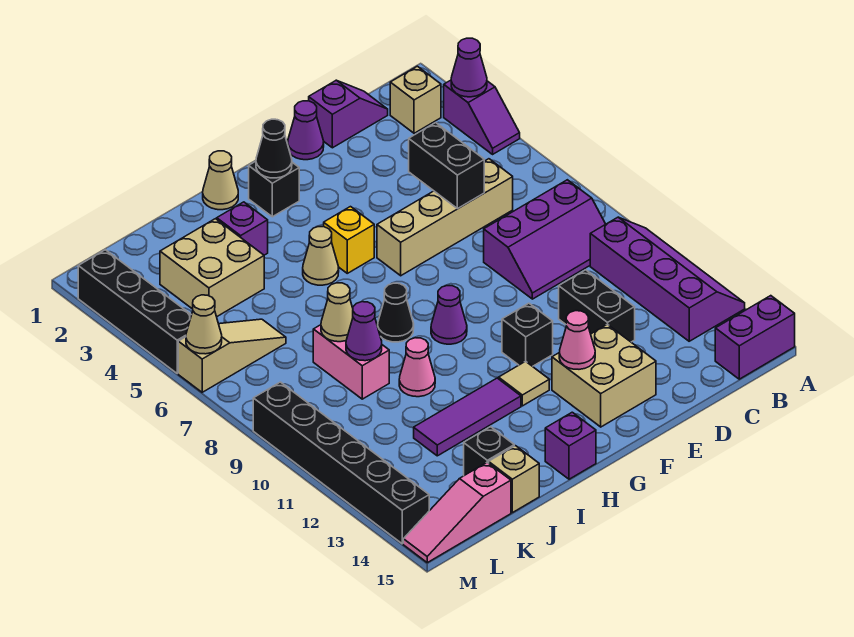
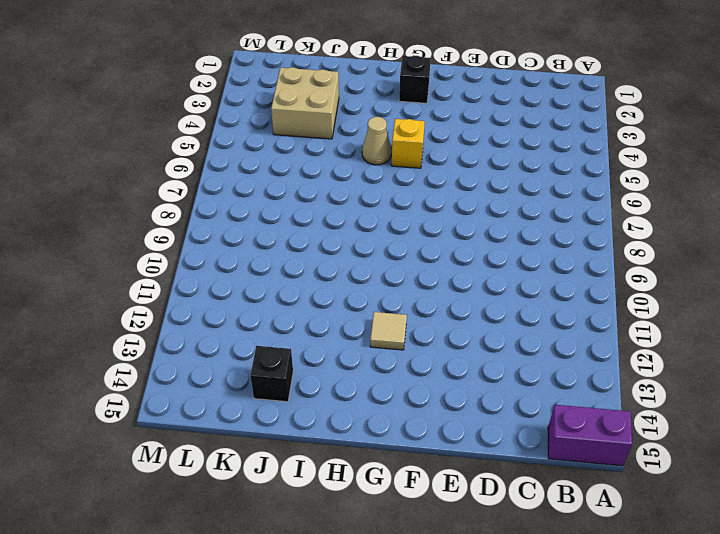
none -> purple slope A3:A4 level 1 top 3
none -> purple slope A10:B13 level 1 top B
none -> tan brick B2 level 1
none -> purple slope B8:D9 level 1 top 8

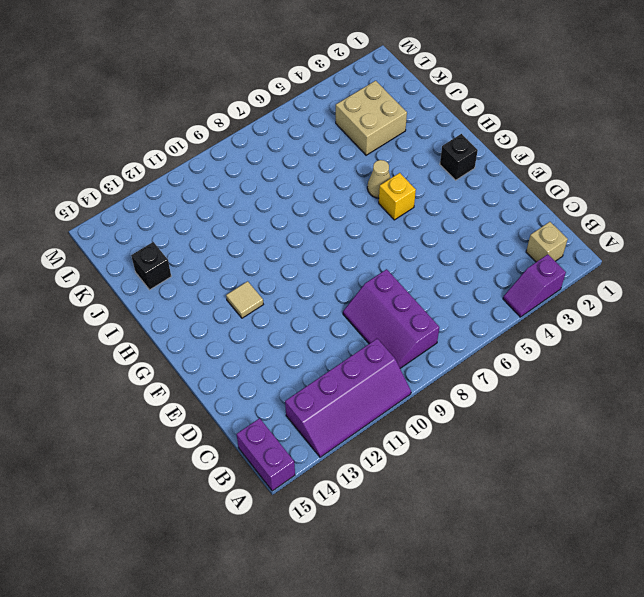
none -> purple slope C1:D1 level 1 top D
none -> tan brick C6:F6 level 1
none -> black brick D11:D12 level 1
none -> purple cone E1 level 1

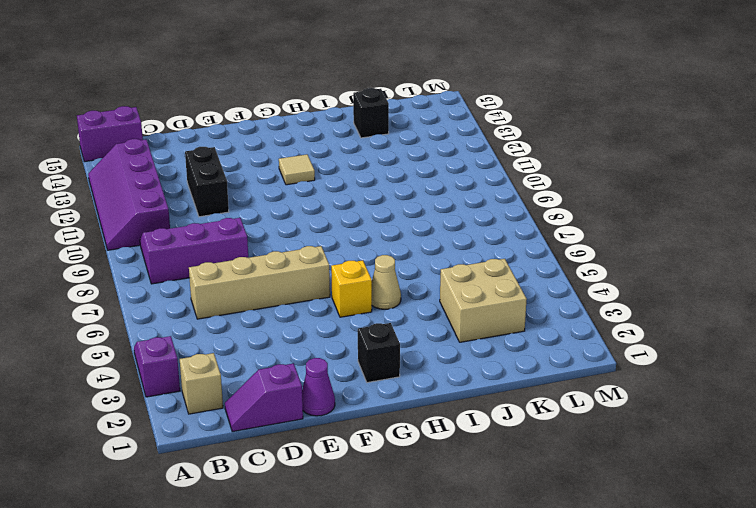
none -> tan brick E13:F14 level 1
none -> black brick F11 level 1
none -> purple cone G9 level 1
none -> tan cone H1 level 1

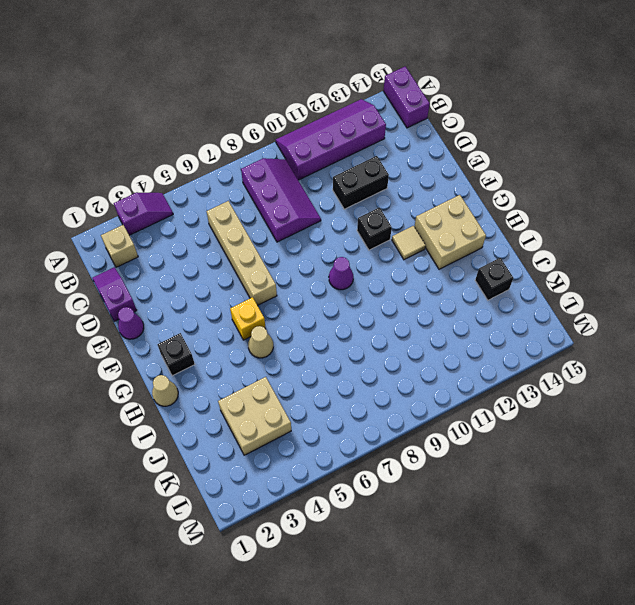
tan brick G13:H14 level 1 -> tan brick E13:F14 level 1
none -> black cone H8 level 1
none -> purple tile H12:J12 level 1
none -> purple brick H15 level 1
none -> purple brick I3 level 1

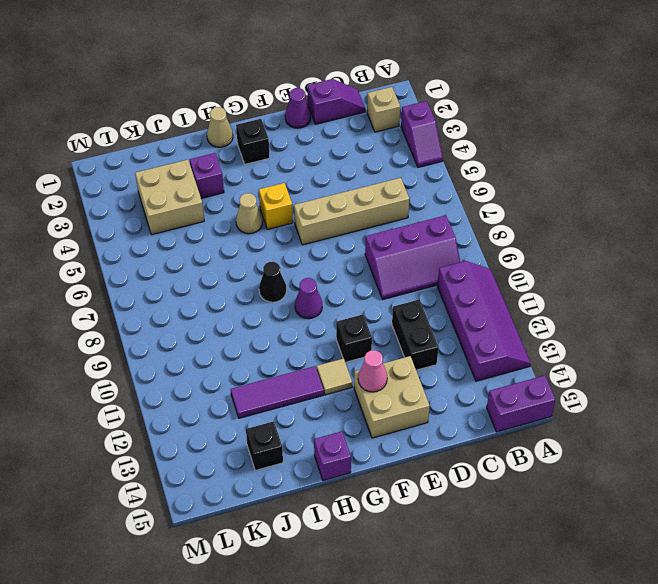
none -> pink cone I10 level 1
none -> pink brick J8:J9 level 1
none -> tan brick J15 level 1
none -> tan slope K6:M6 level 1 top M

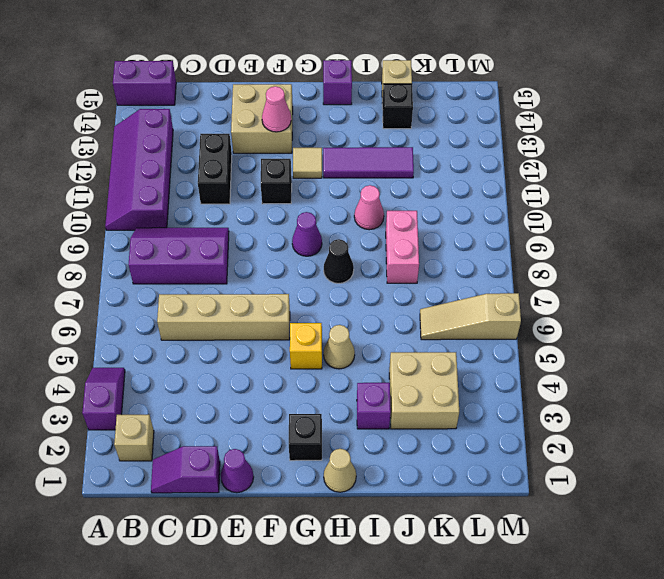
none -> pink slope K15:M15 level 1 top K
none -> black brick M2:M5 level 1
none -> black brick M9:M14 level 1
none -> purple cone A3 level 2

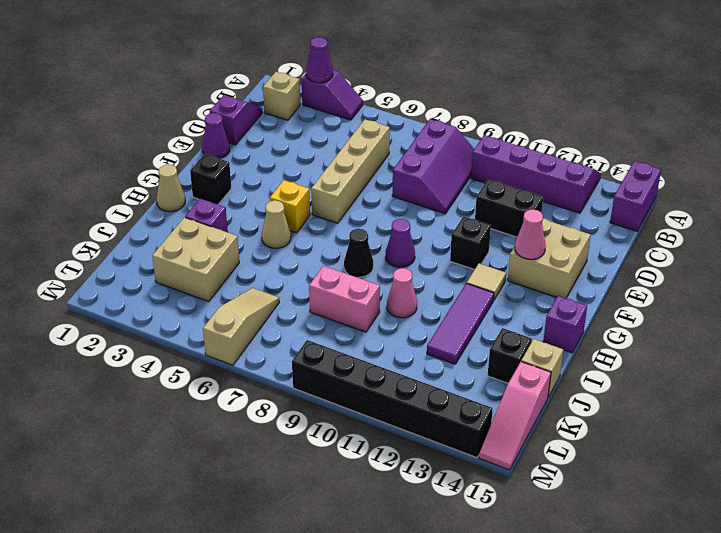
none -> black brick M2:M5 level 1
none -> black brick D5:D6 level 2
none -> black cone G2 level 2
none -> tan cone J8 level 2

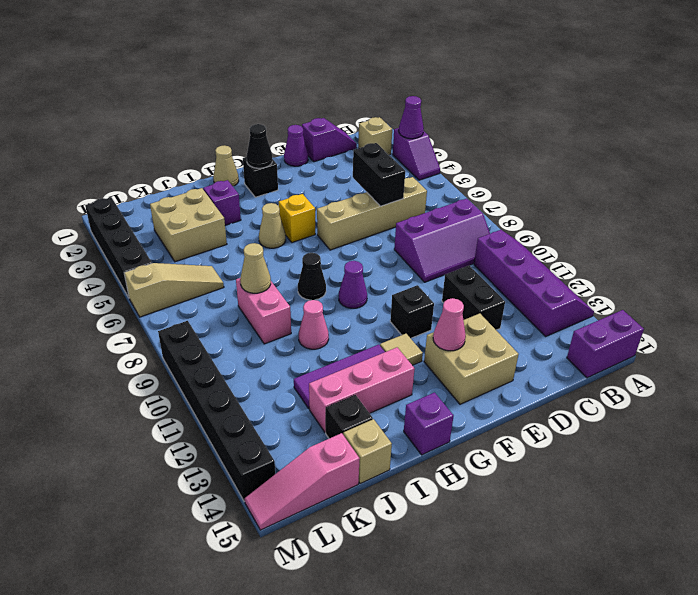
pink brick H13:J13 level 1 -> none
none -> purple cone J9 level 2
none -> tan cone M6 level 2

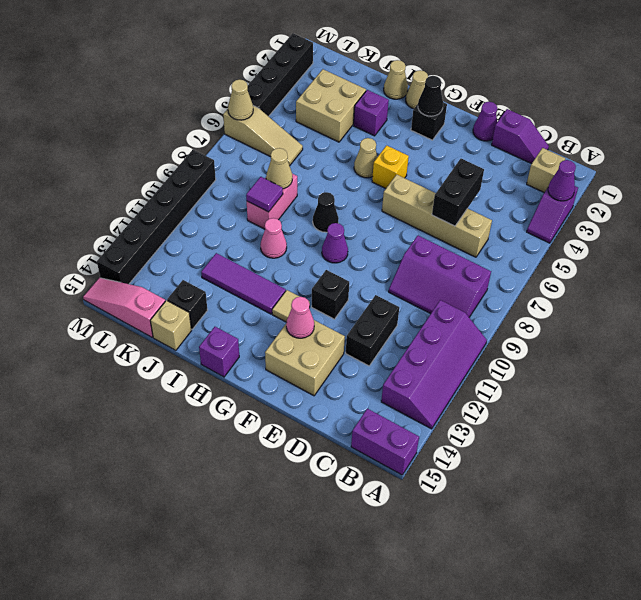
tan cone I1 level 1 -> none
purple tile J9 level 2 -> purple cone J9 level 2

